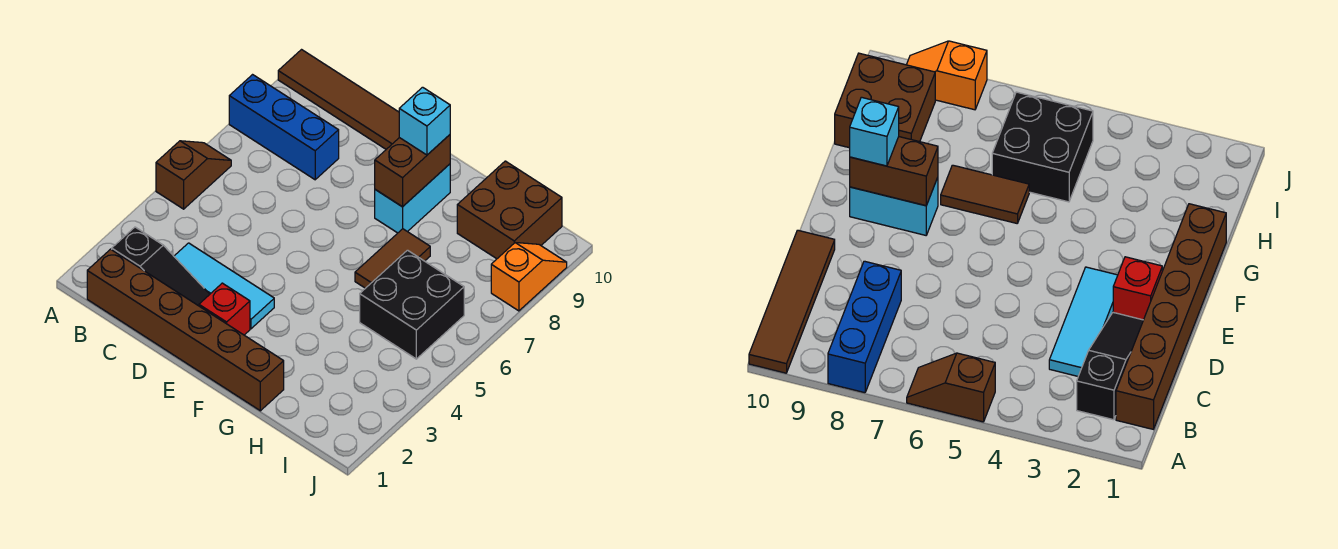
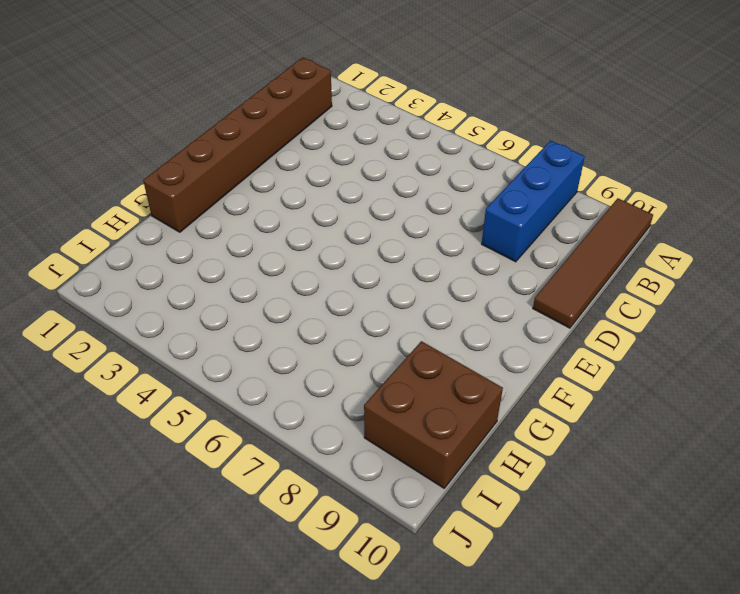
none -> brown slope A5:A6 level 1 top 5
none -> black slope B2:D2 level 1 top B
none -> cyan tile C3:E3 level 1

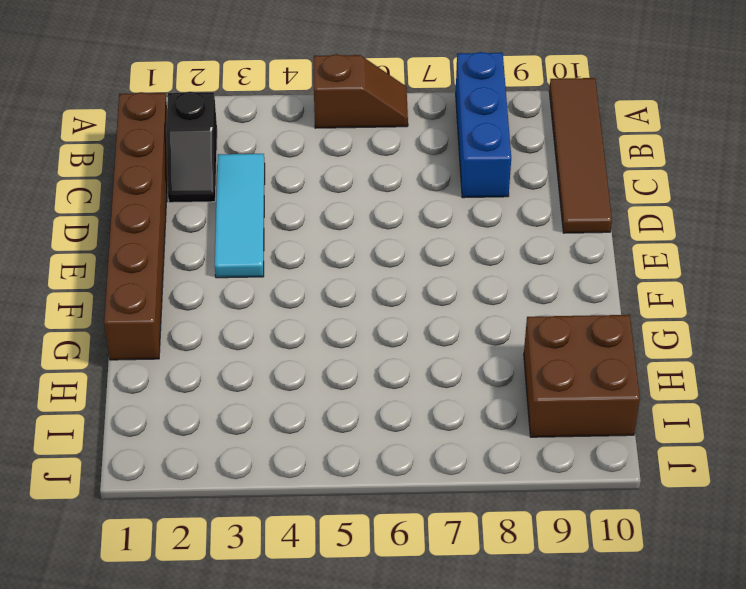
black slope B2:C2 level 1 top B -> black slope B2:D2 level 1 top B
none -> red brick E2 level 1
none -> cyan brick F8:F9 level 1
none -> brown tile G6:G7 level 1

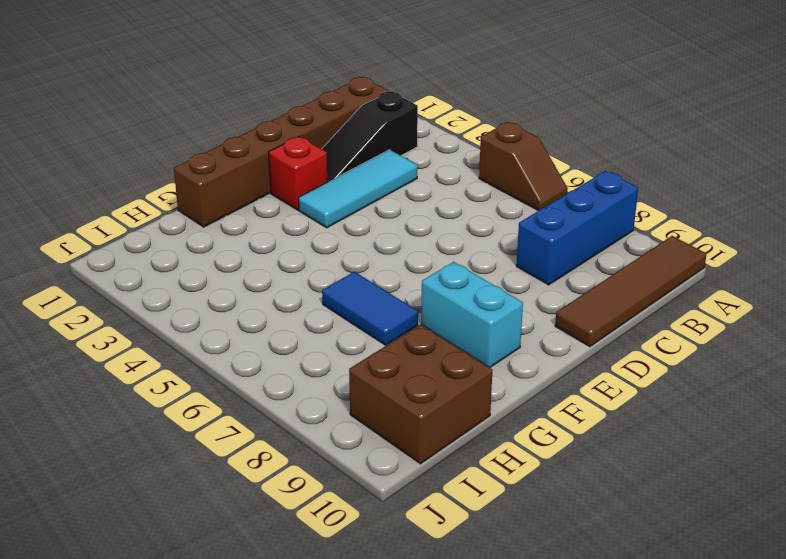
blue tile G6:G7 level 1 -> brown tile G6:G7 level 1
none -> black brick H5:I6 level 1
none -> orange slope J8:J9 level 1 top 8
none -> brown brick F8:F9 level 2

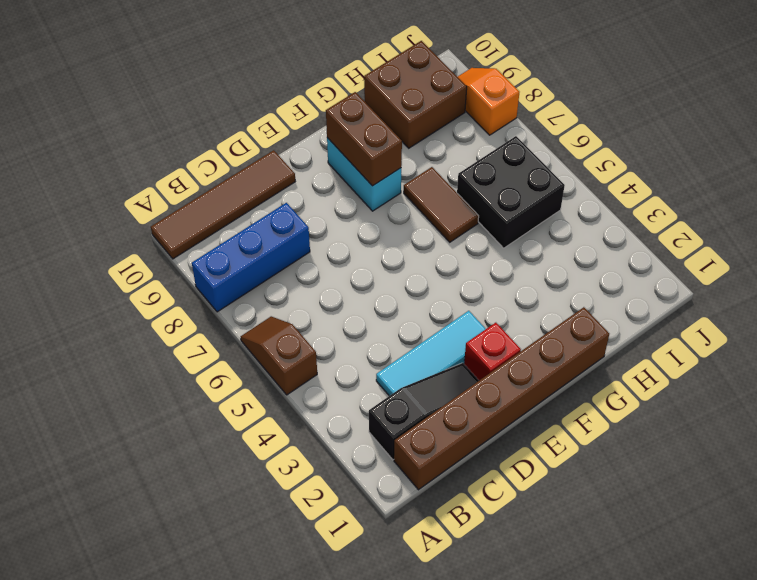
none -> cyan brick F9 level 3

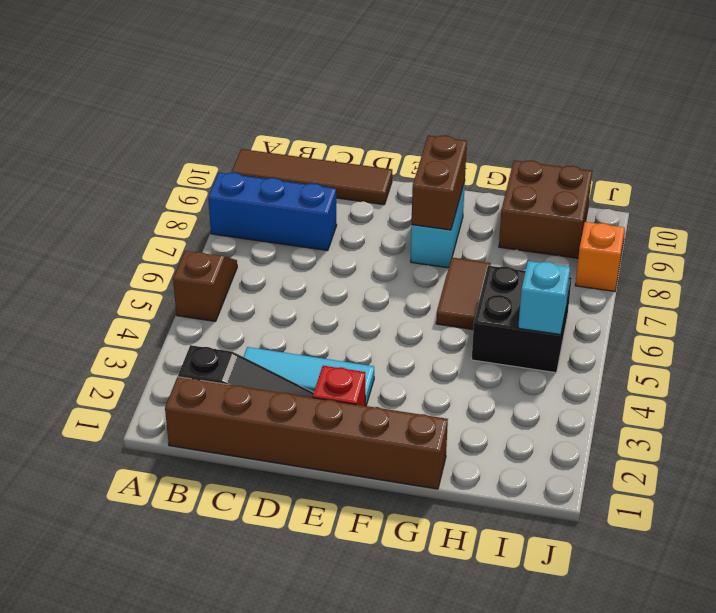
cyan brick I5 level 2 -> cyan brick F9 level 3

